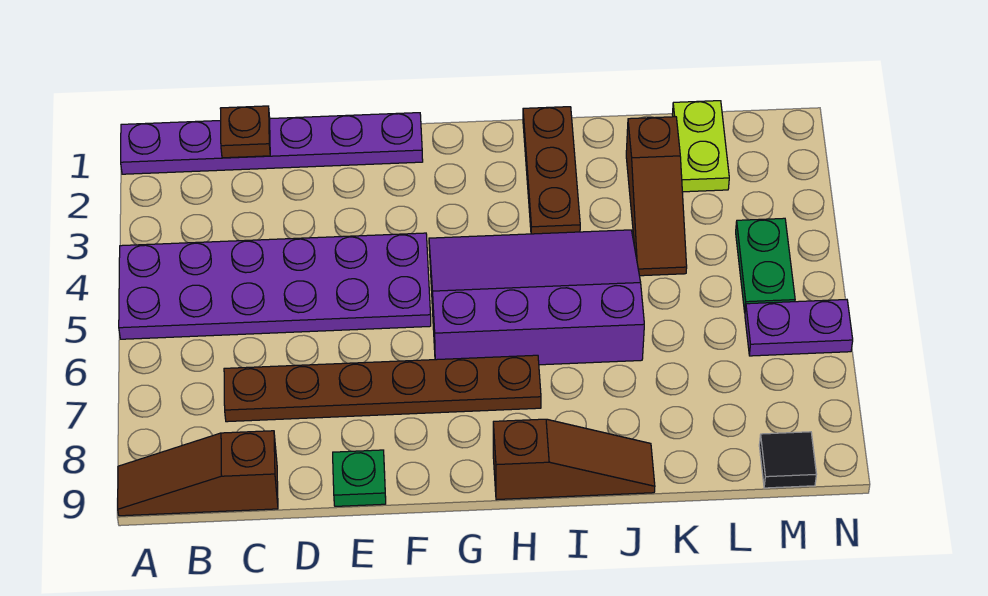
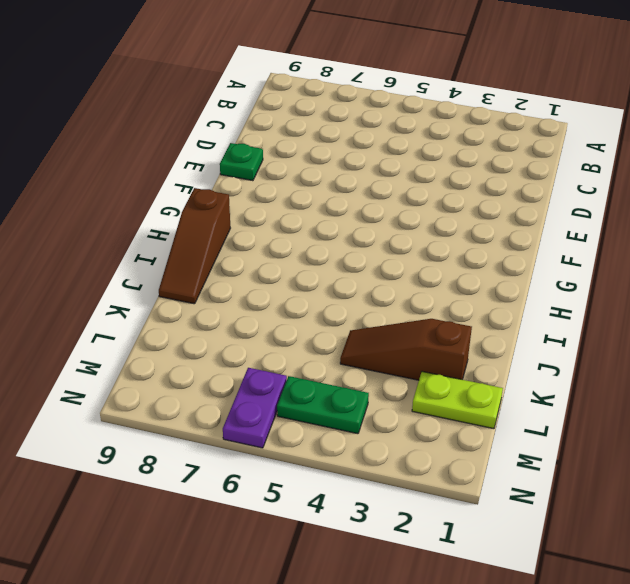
none -> purple plate A1:F1 level 1
none -> purple plate A4:F5 level 1
none -> brown slope A9:C9 level 1 top C

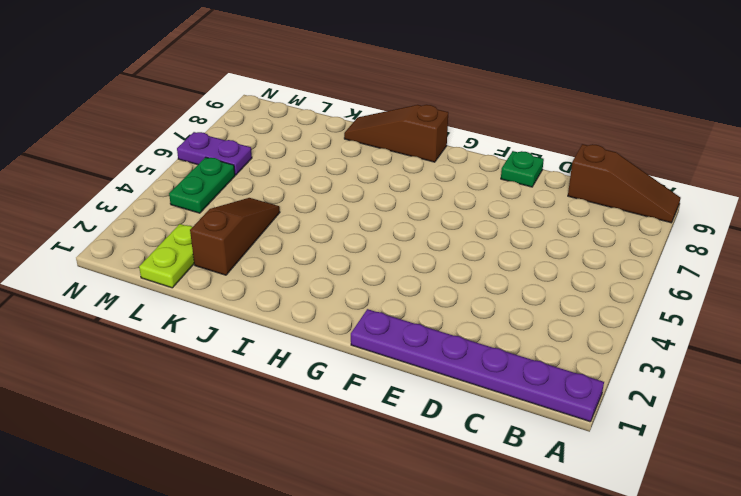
none -> purple plate A4:F5 level 1
none -> brown plate C7:H7 level 1
none -> purple slope G4:J6 level 1 top 6

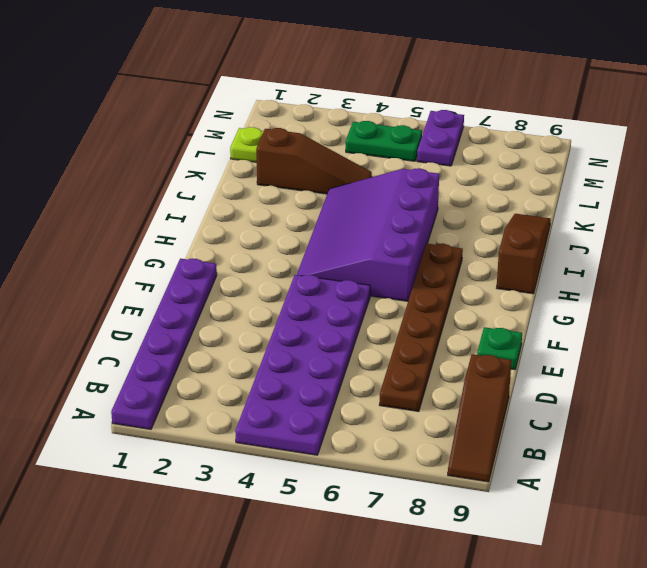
none -> brown plate I1:I3 level 1
none -> black tile M9 level 1
none -> brown plate C1 level 2

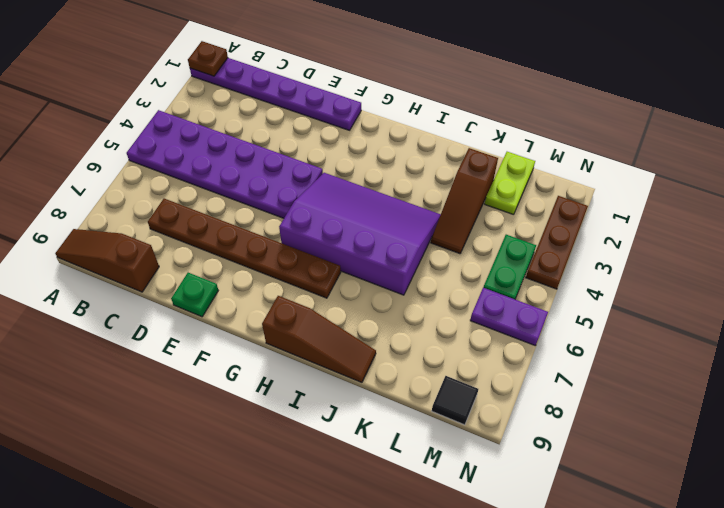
brown plate A1 level 2 -> brown plate C1 level 2
brown plate N2:N4 level 1 -> brown plate I1:I3 level 1

